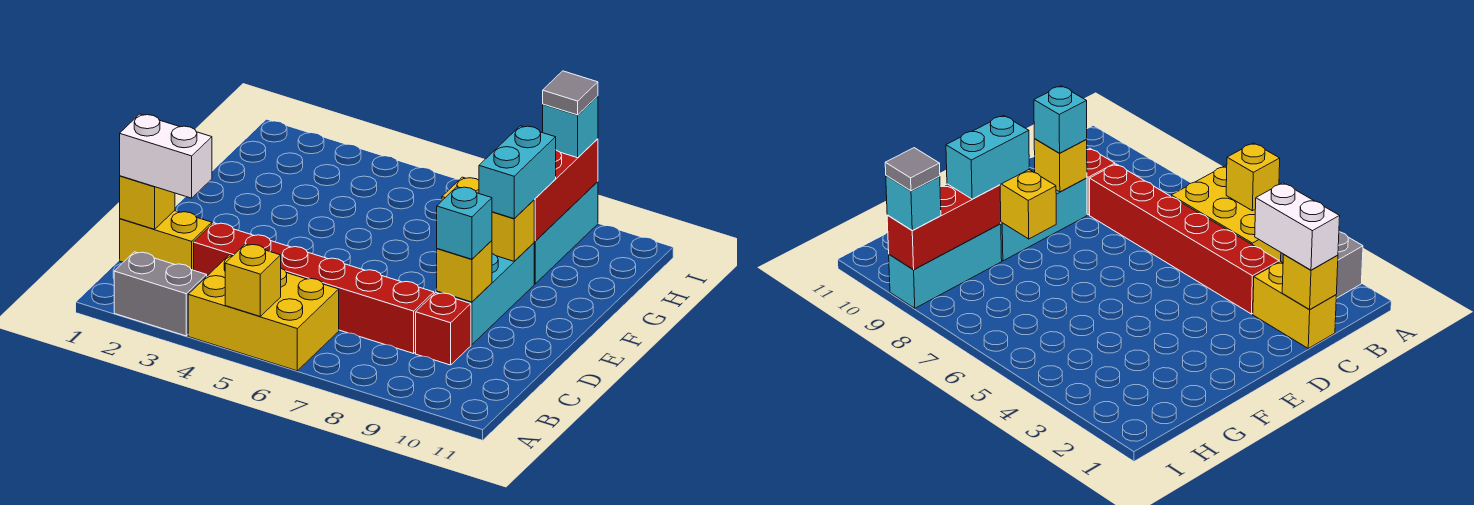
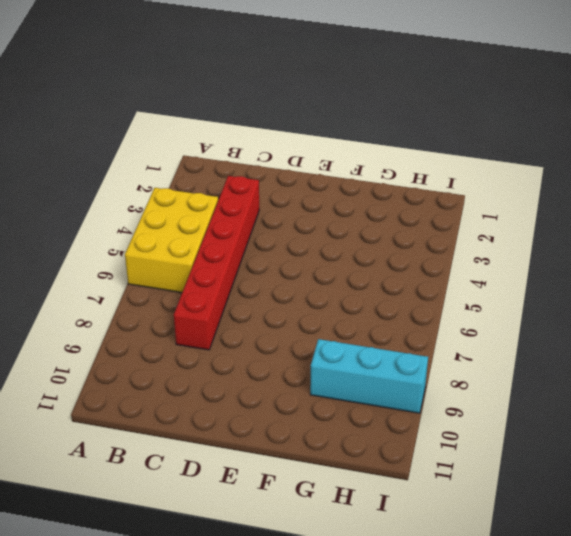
none -> grey brick A2:A3 level 1
none -> yellow brick C1:C2 level 1
none -> red brick C9 level 1

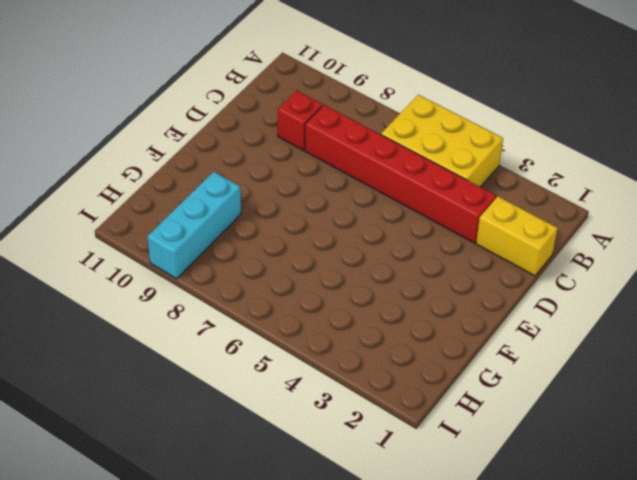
none -> grey brick A2:A3 level 1
none -> cyan brick D9:F9 level 1
none -> yellow brick A5 level 2

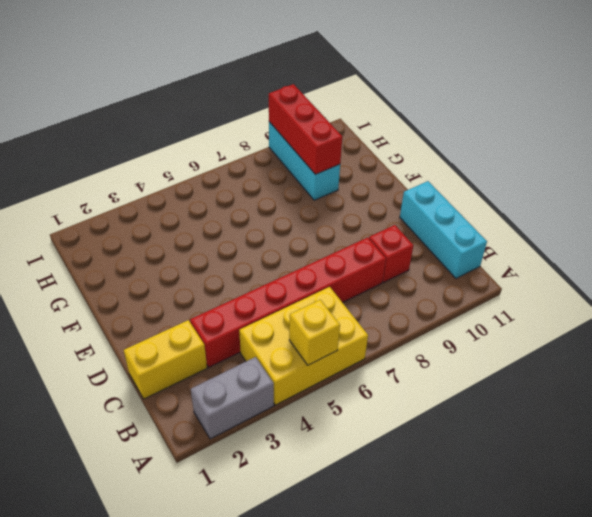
cyan brick B11:D11 level 1 -> cyan brick D9:F9 level 1
none -> yellow brick C1 level 2
none -> yellow brick D9 level 2
none -> yellow brick F8:F9 level 2

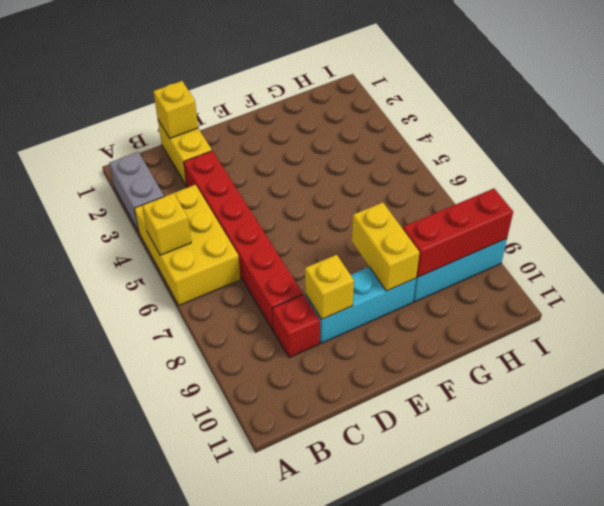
none -> white brick C1:C2 level 3
none -> cyan brick D9 level 3
none -> cyan brick F9:G9 level 3

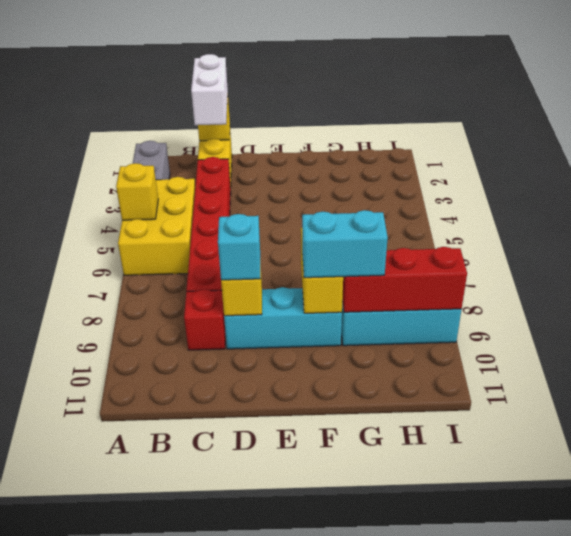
none -> cyan brick I9 level 3
none -> grey tile I9 level 4

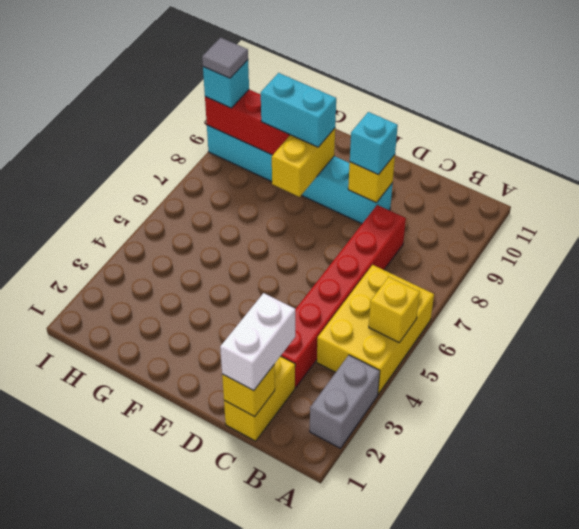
none -> red brick C9 level 1

